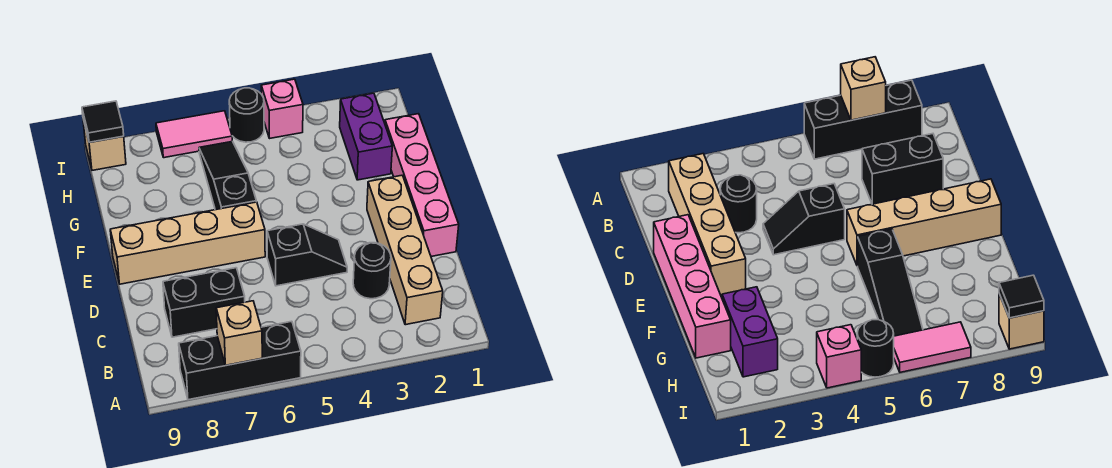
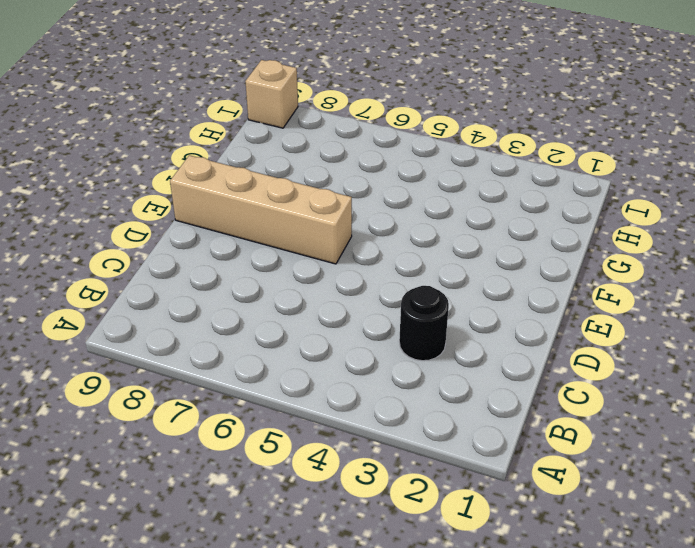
none -> black brick A6:A8 level 1
none -> tan brick B2:E2 level 1
none -> black brick C7:C8 level 1

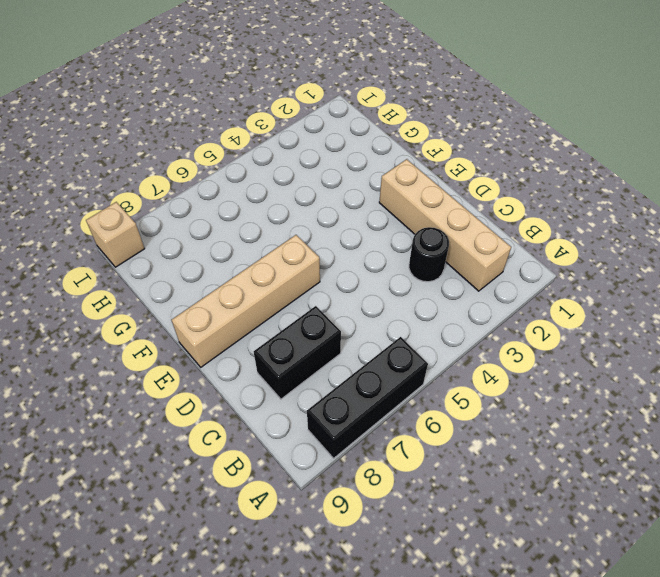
none -> pink brick D1:G1 level 1
none -> black slope D4:D5 level 1 top 5
none -> black slope F6:H6 level 1 top F

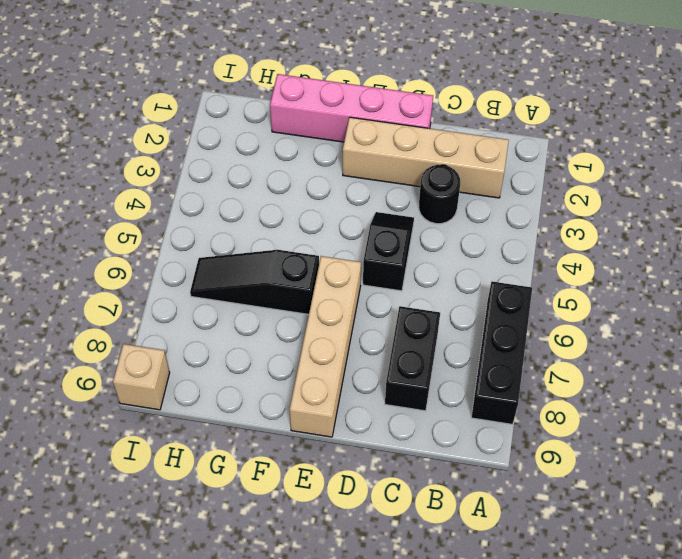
none -> purple brick G2:H2 level 1
none -> pink brick I4 level 1
none -> black round brick I5 level 1

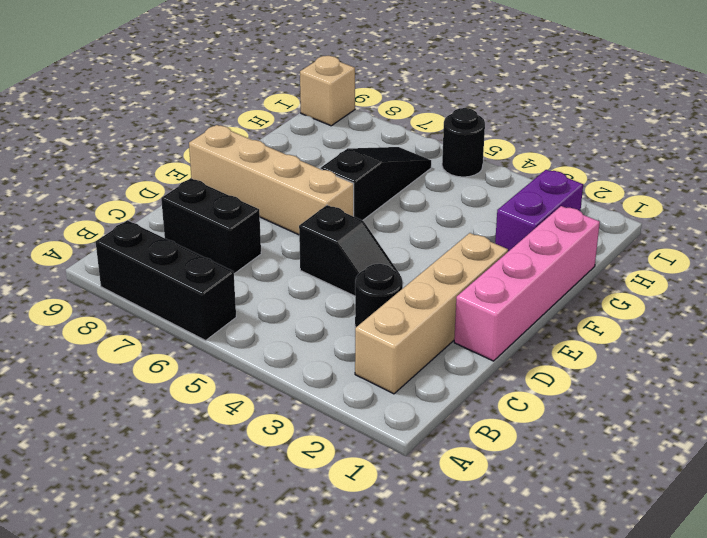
none -> pink brick I4 level 1
none -> pink tile I6:I7 level 1
none -> tan brick A7 level 2

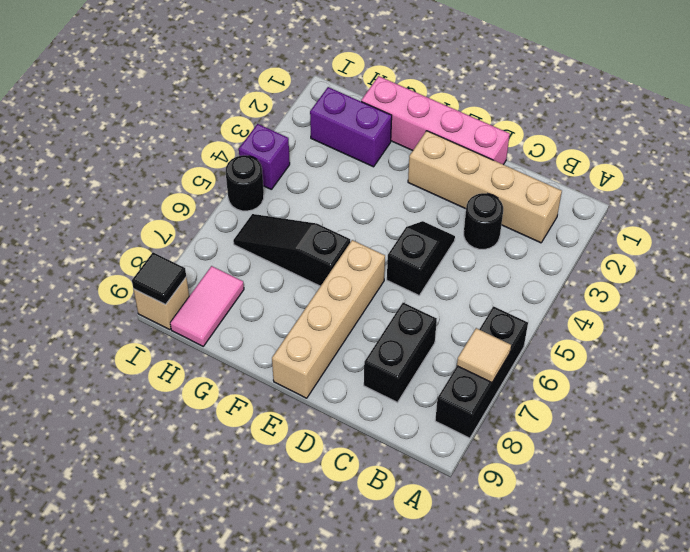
tan tile A7 level 2 -> tan brick A7 level 2
pink tile H8:H9 level 1 -> pink tile I6:I7 level 1
purple brick I4 level 1 -> pink brick I4 level 1

